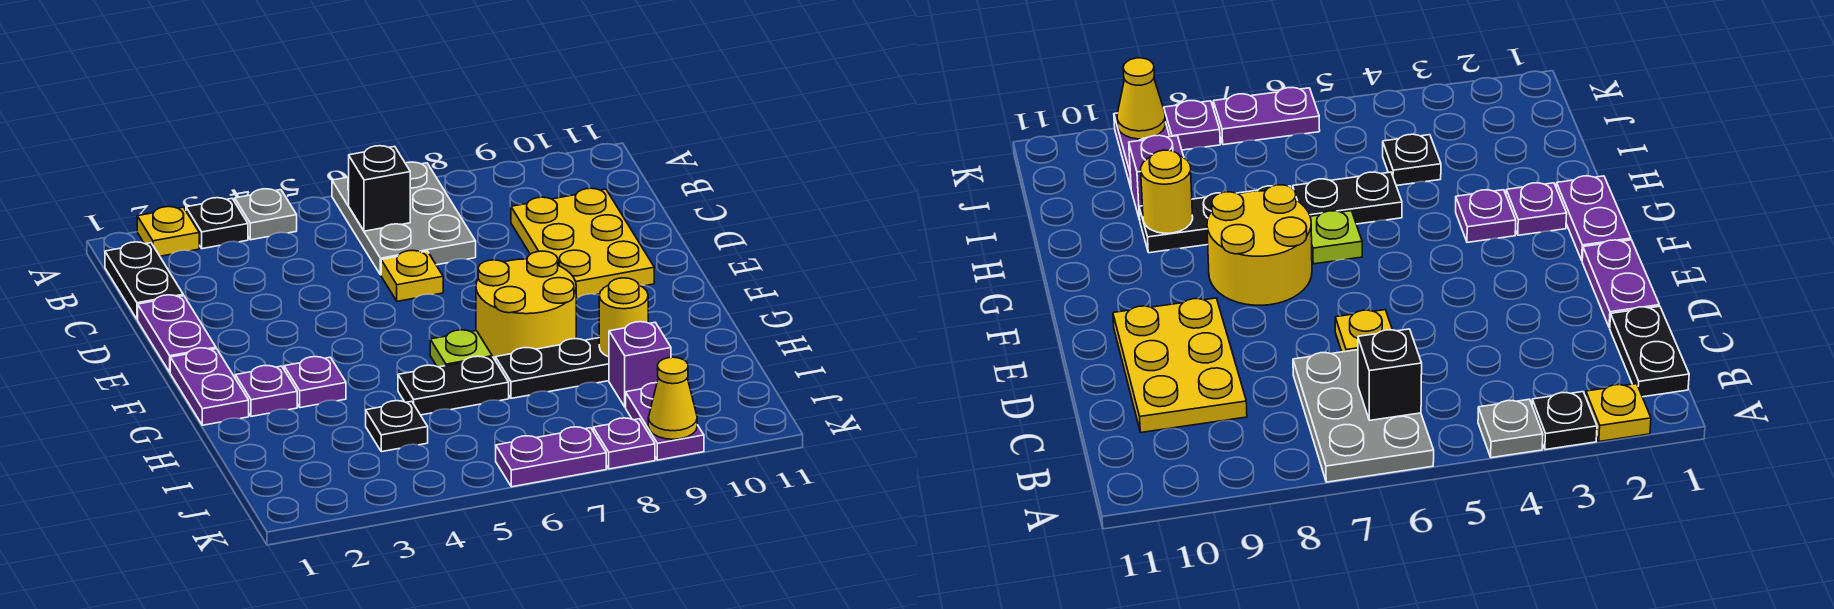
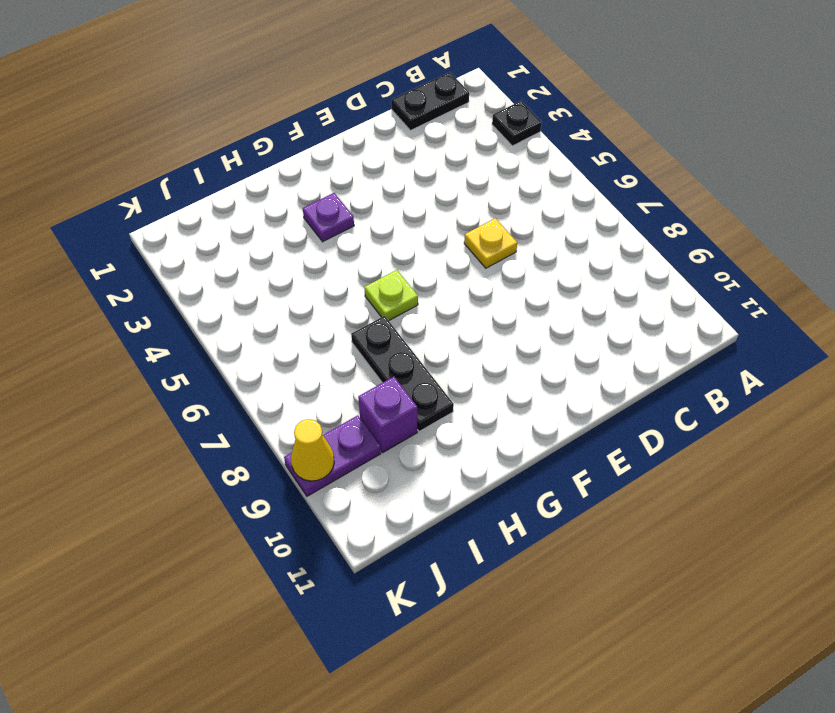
none -> yellow plate A2 level 1
none -> grey plate A4 level 1
none -> grey plate A6:C7 level 1

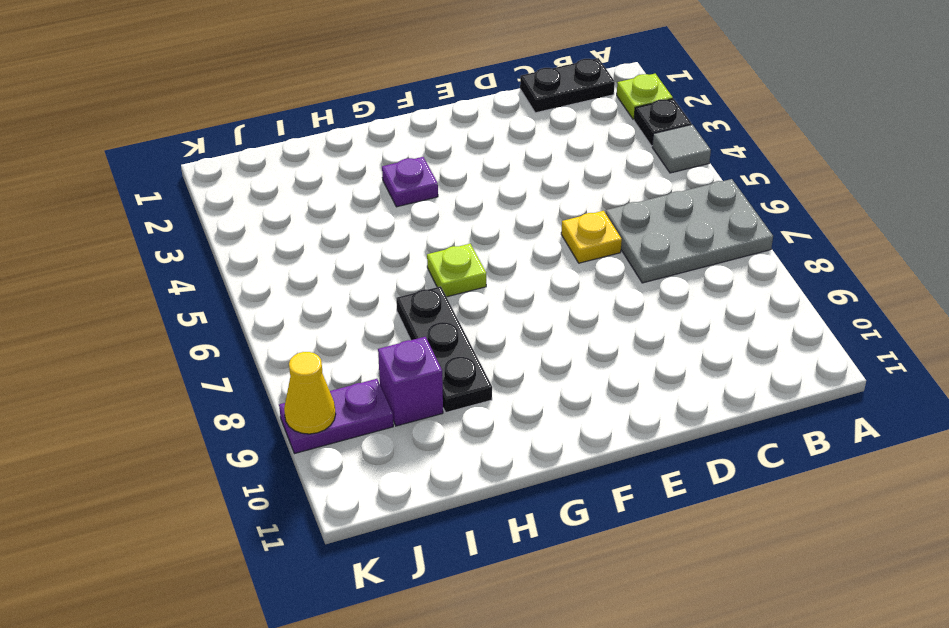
lime plate A2 level 1 -> yellow plate A2 level 1
grey tile A4 level 1 -> grey plate A4 level 1
none -> yellow plate C9:E10 level 1
none -> purple plate D1:E1 level 1
none -> purple plate F1:G1 level 1

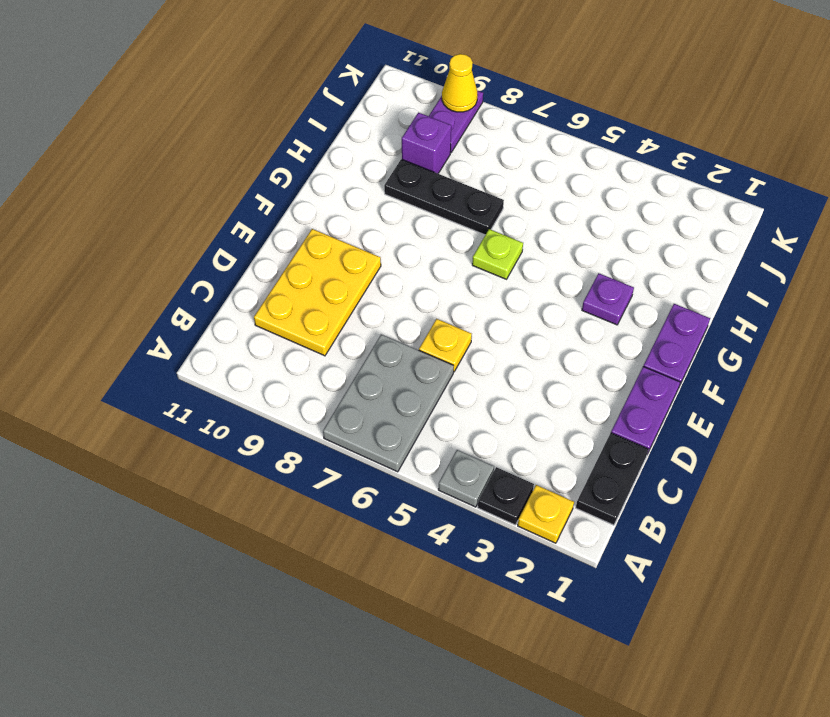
none -> yellow round brick F7:G8 level 1
none -> purple plate G2 level 1
none -> black plate H5:H6 level 1

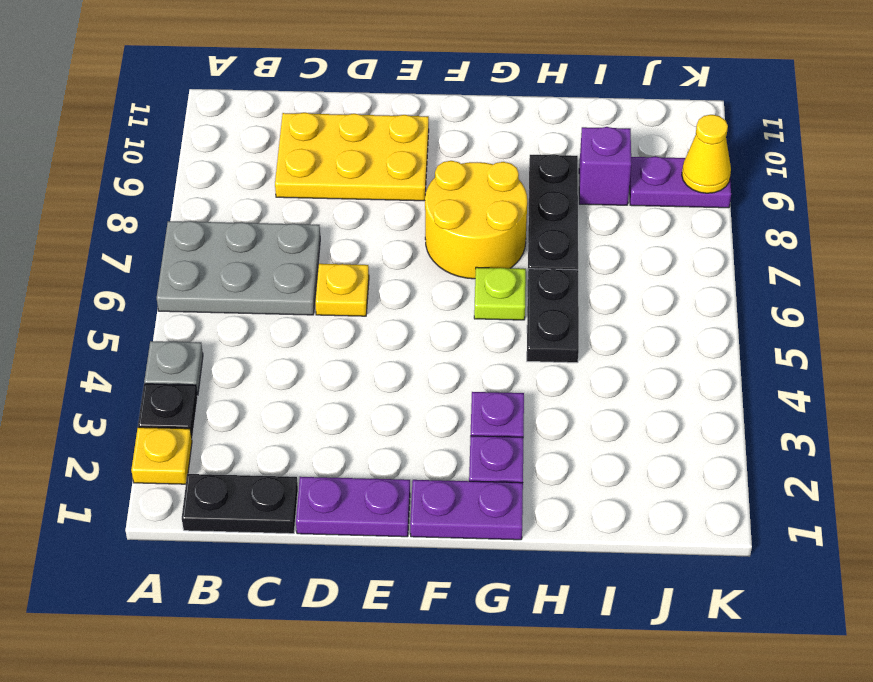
none -> black plate I4 level 1
none -> purple plate K6:K7 level 1
none -> purple plate K8 level 1

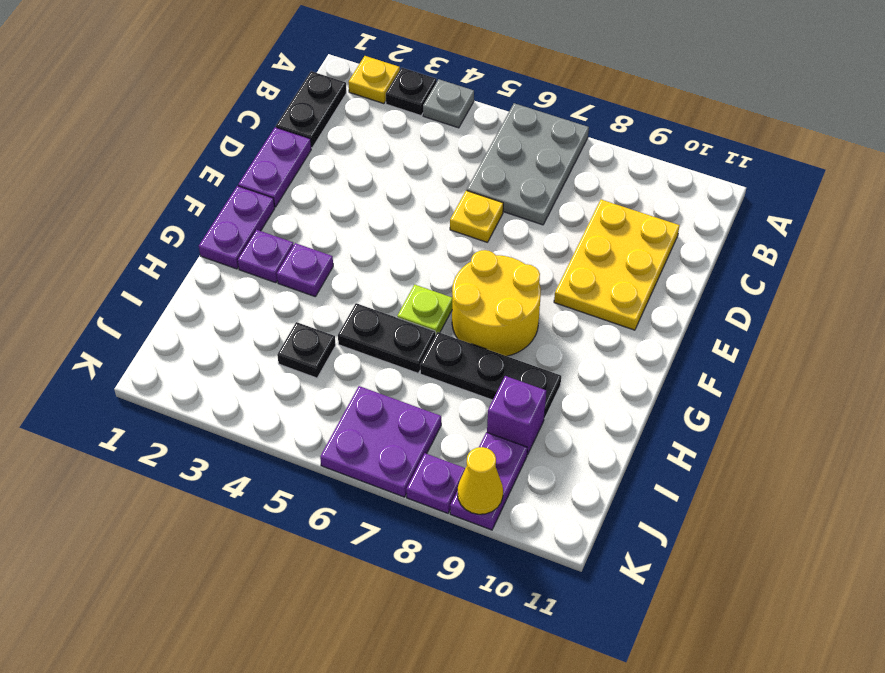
purple plate J6:K7 level 1 -> purple plate K6:K7 level 1
none -> black brick B6 level 2
none -> yellow round brick H9 level 2

